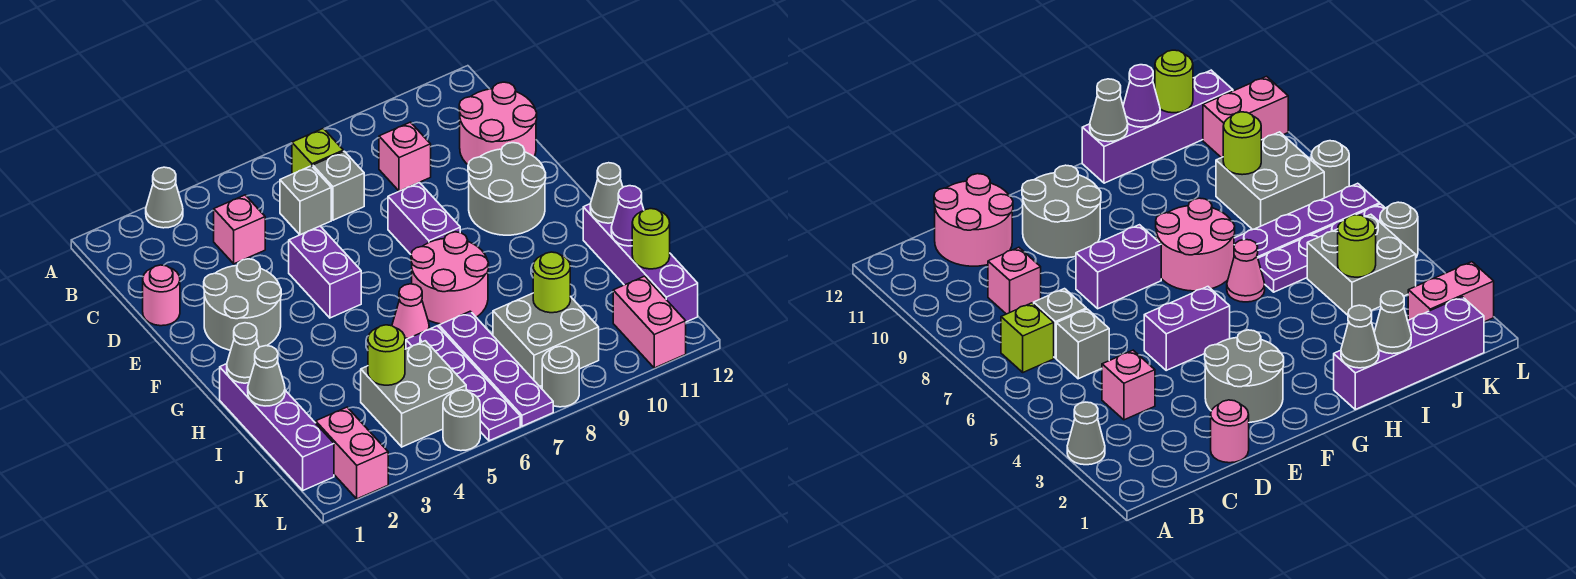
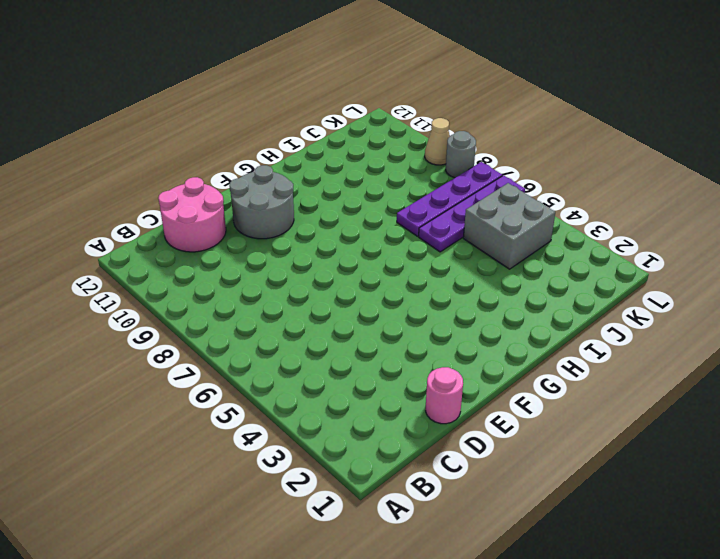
tan cone L9 level 1 -> none
none -> grey cone A3 level 1
none -> lime brick B7 level 1
none -> pink brick C4 level 1
none -> grey brick C6 level 1

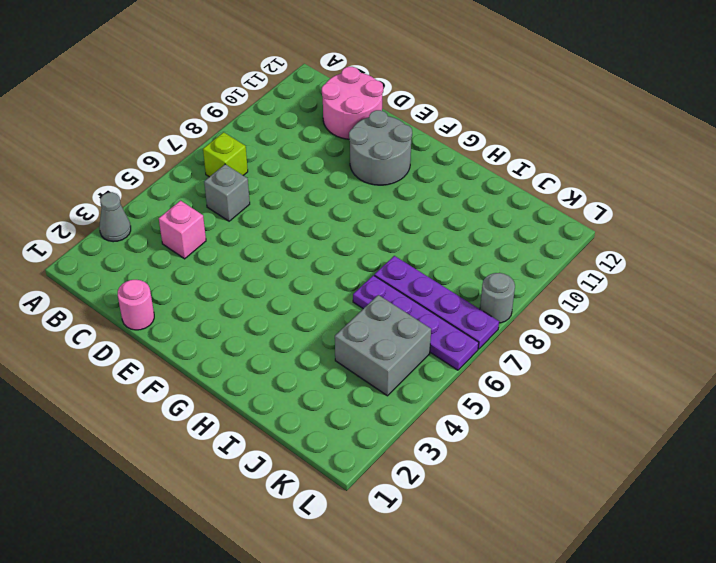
none -> grey brick C7 level 1
none -> pink brick C9 level 1
none -> grey round brick E2:F3 level 1
none -> purple brick E5:F5 level 1

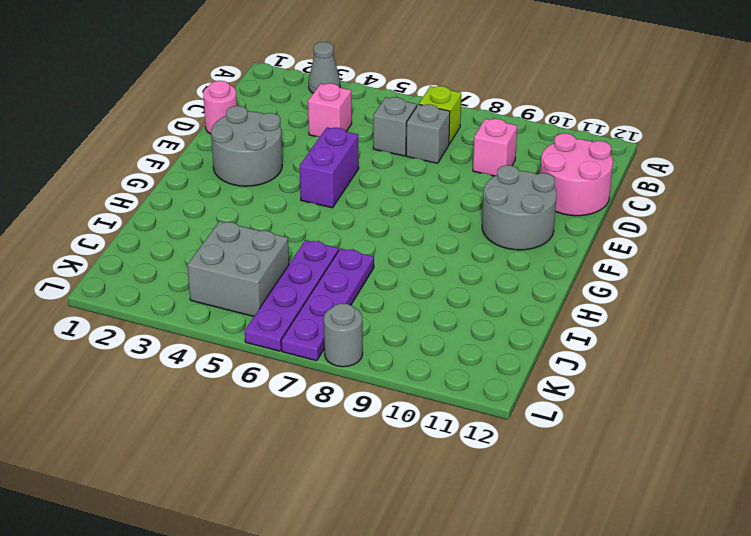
none -> purple brick E8:F8 level 1
none -> pink round brick G7:H8 level 1
none -> purple brick H1:K1 level 1
none -> pink cone H6 level 1

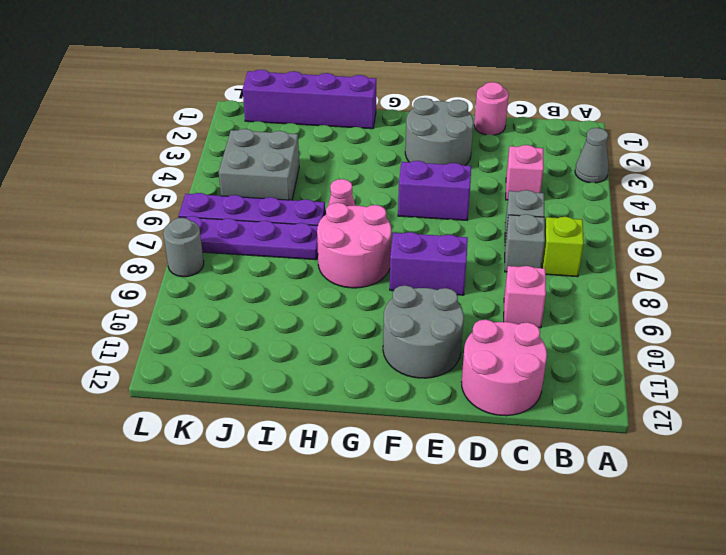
none -> purple brick H12:K12 level 1
none -> grey brick J8:K9 level 1
none -> pink brick K2:L2 level 1
none -> pink brick K11:L11 level 1

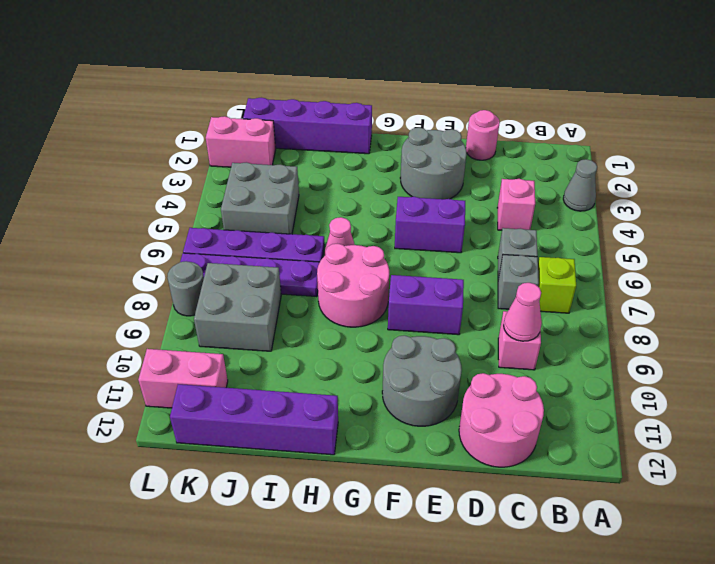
pink cone C9 level 2 -> none
none -> grey round brick L5 level 1
none -> grey cone H1 level 2
none -> grey cone H12 level 2
none -> grey cone I1 level 2

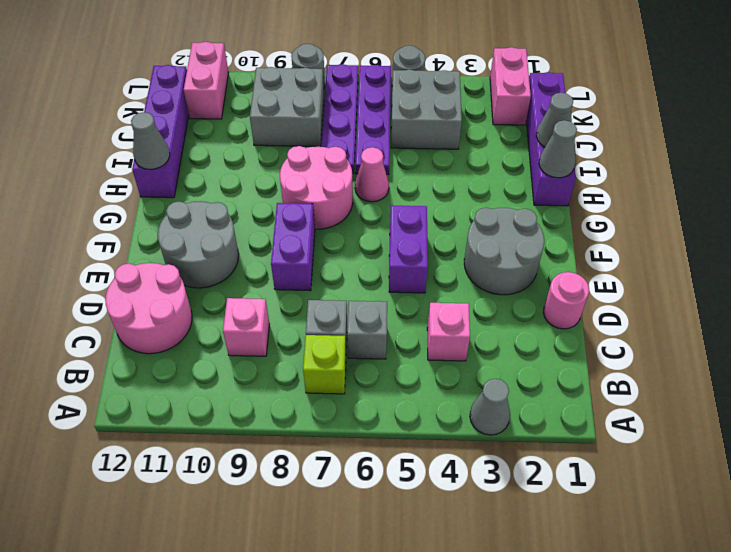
none -> purple cone I12 level 2
none -> lime round brick J4 level 2
none -> lime round brick J9 level 2
none -> lime round brick J12 level 2

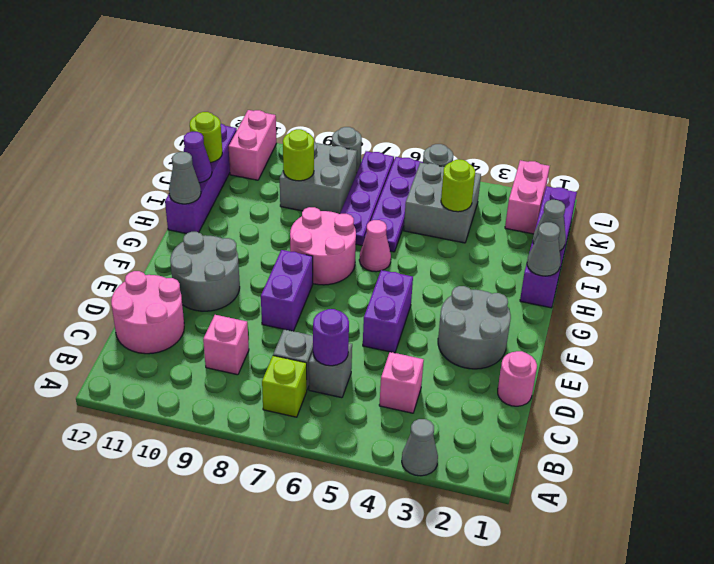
purple round brick C6 level 2 -> none

